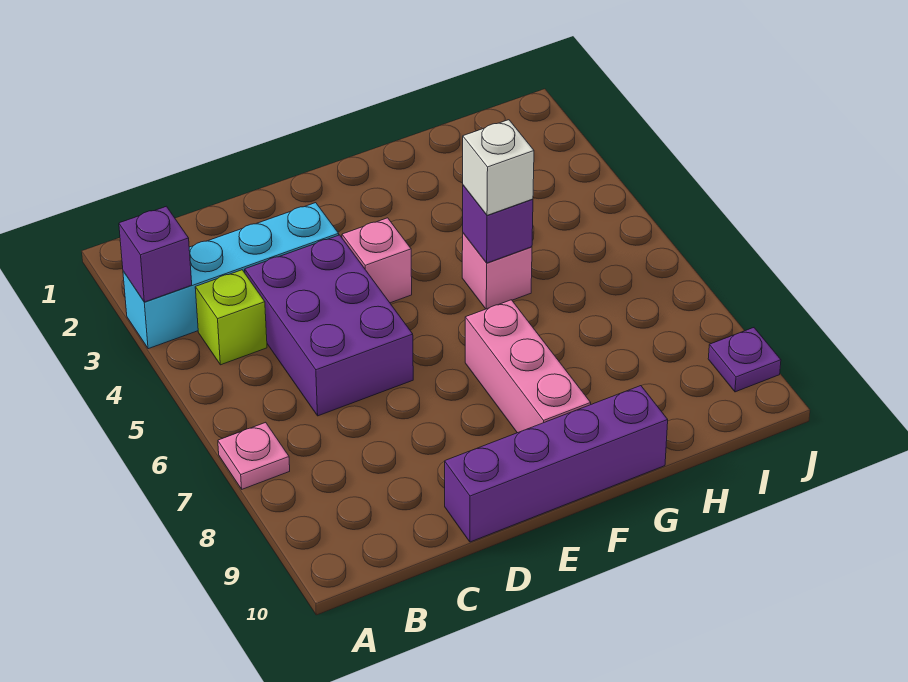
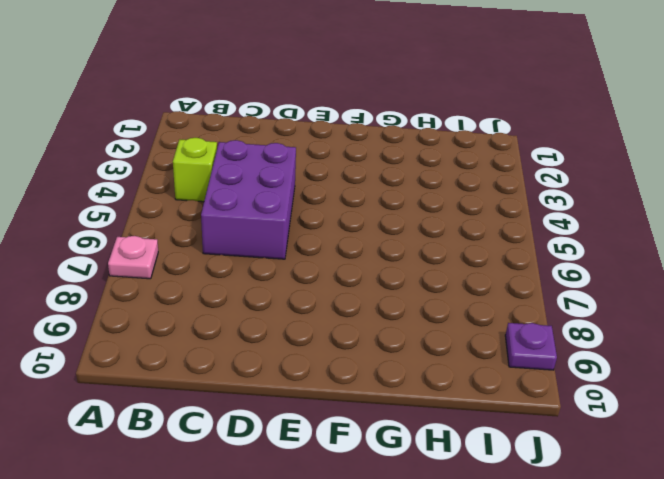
none -> cyan brick A3:D3 level 1
none -> purple brick D10:G10 level 1
none -> pink brick E4 level 1

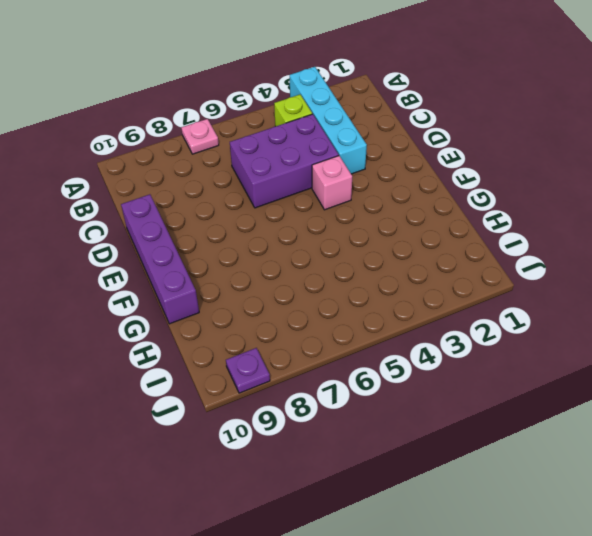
none -> pink brick F7:F9 level 1
none -> pink brick G5 level 1
none -> purple brick A3 level 2

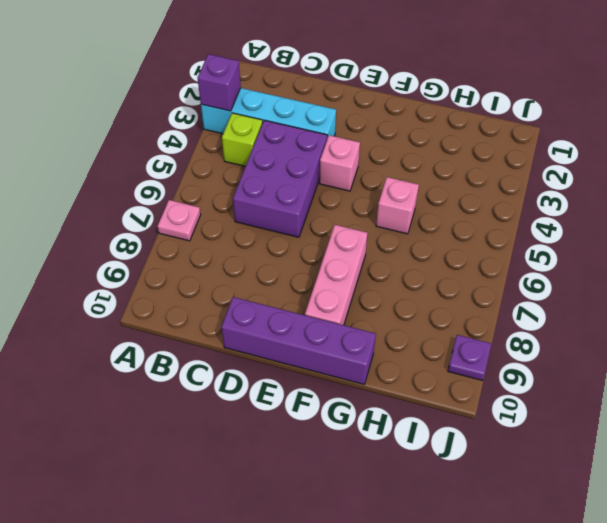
none -> purple brick G5 level 2
none -> white brick G5 level 3

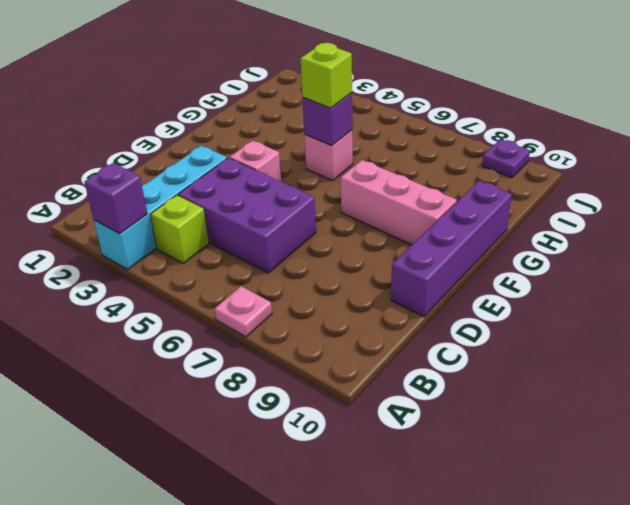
lime brick G5 level 3 -> white brick G5 level 3

